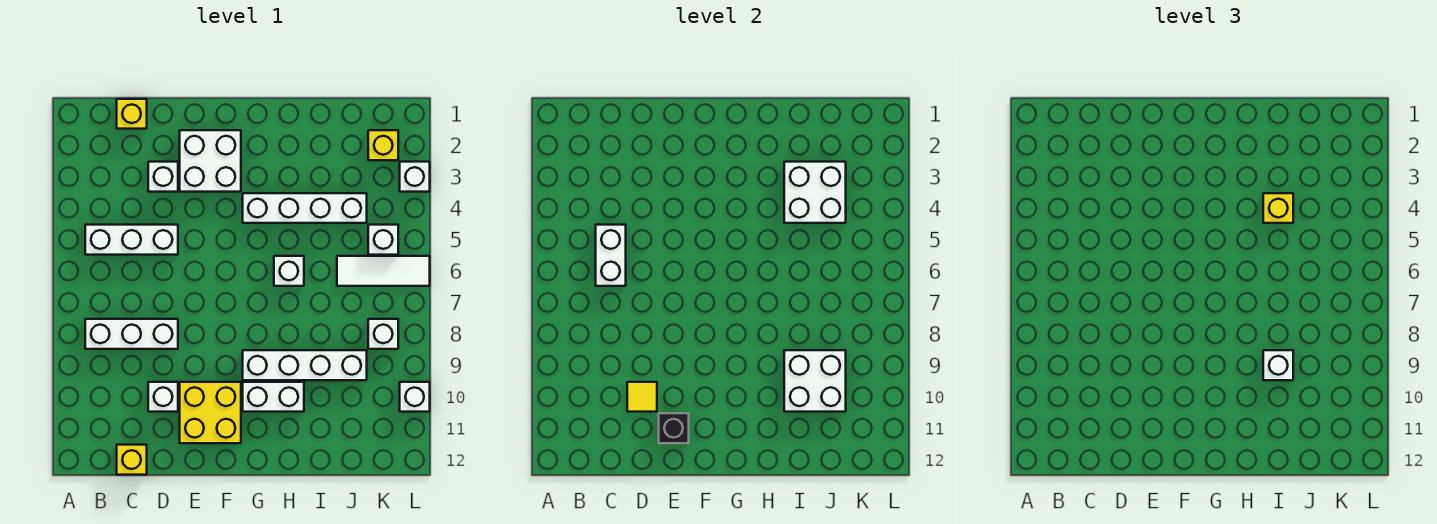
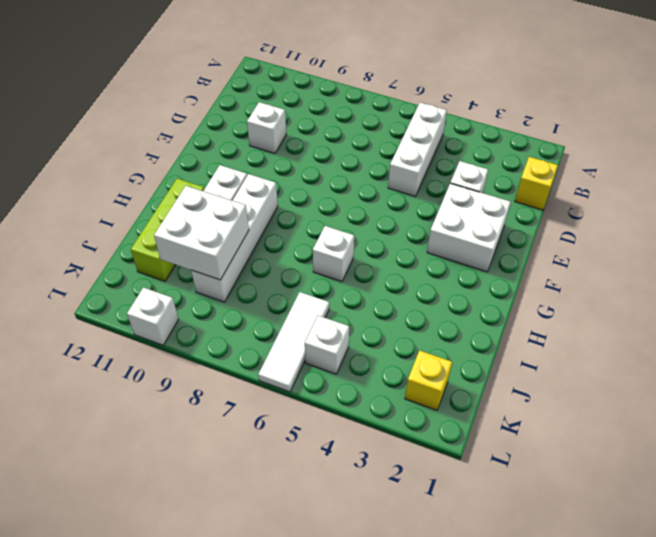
lime brick H11:J11 level 1 -> none
none -> white brick B8:D8 level 1
none -> yellow brick C12 level 1
none -> yellow brick E10:F11 level 1

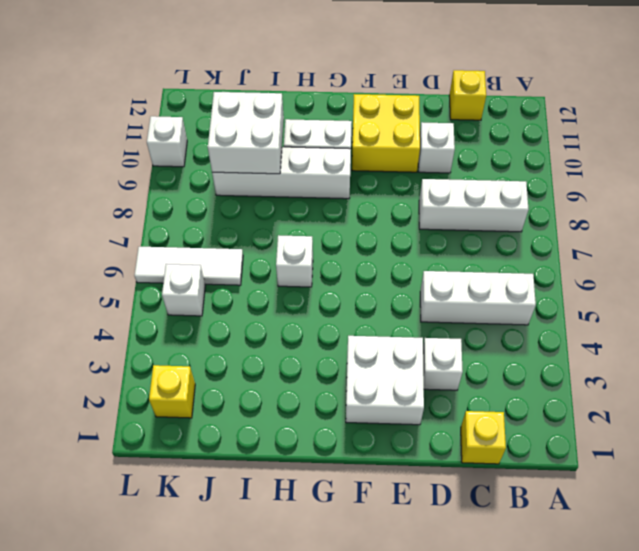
none -> white brick G4:J4 level 1
none -> white brick K8 level 1
none -> white brick L3 level 1

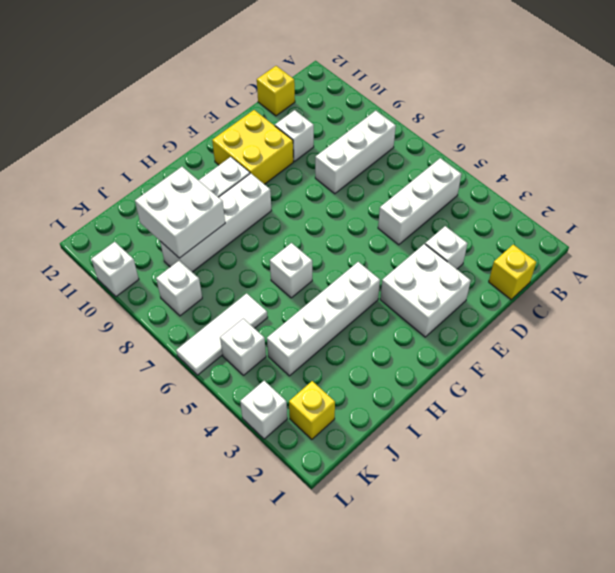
none -> white brick C5:C6 level 2
none -> yellow tile D10 level 2
none -> black brick E11 level 2

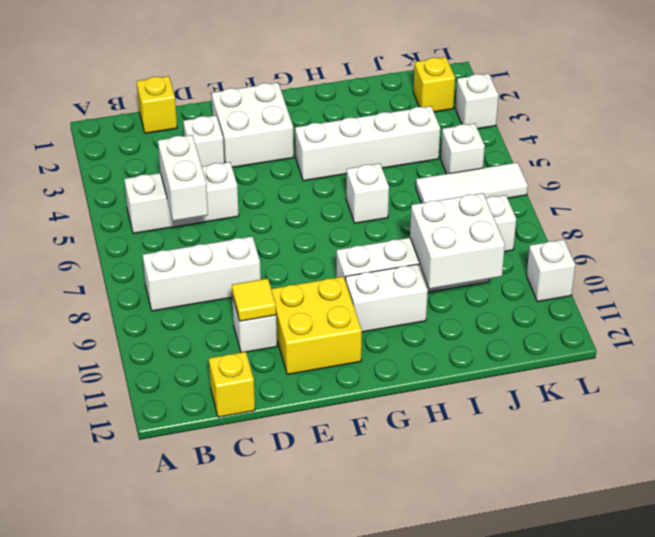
none -> black brick E11 level 2
none -> white brick I3:J4 level 2
none -> yellow brick I4 level 3

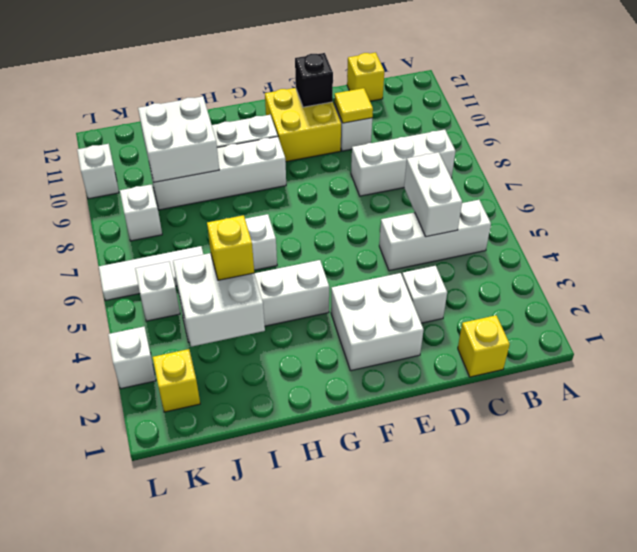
none -> white brick I9 level 3

